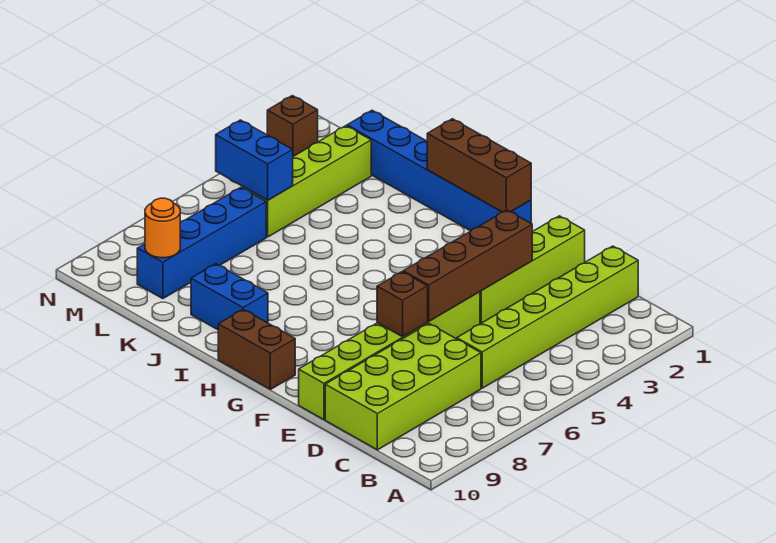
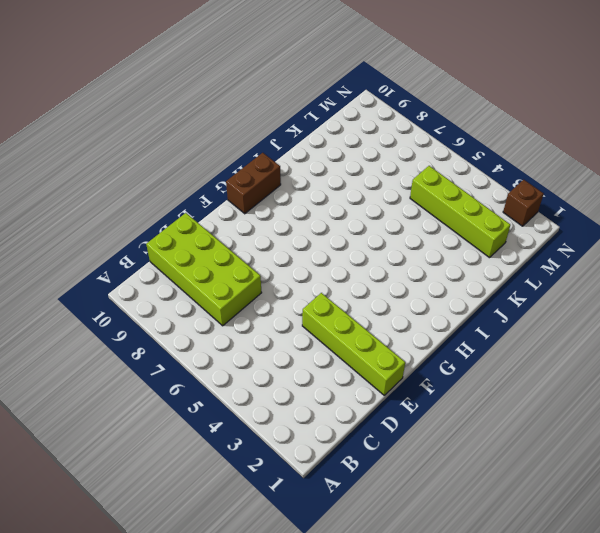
none -> lime brick C1:C6 level 1
none -> lime brick E5:E10 level 1
none -> blue brick G1:L1 level 1

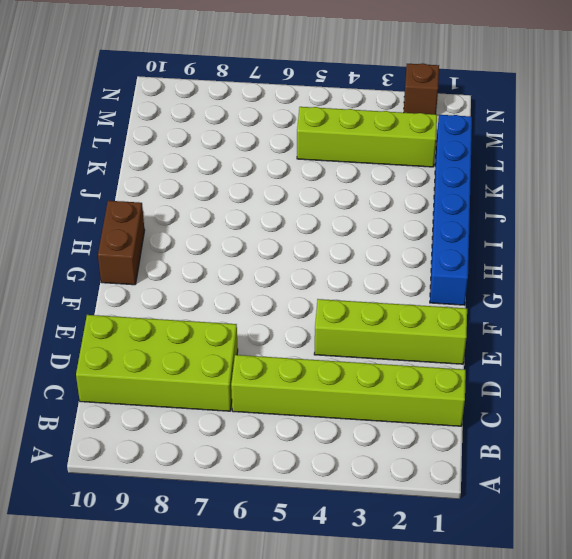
none -> lime brick E5:E10 level 1
none -> blue brick I9:J9 level 1
none -> blue brick L6:L9 level 1

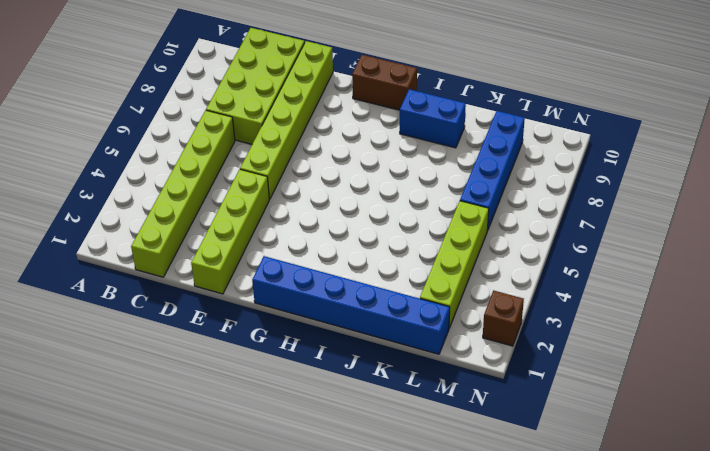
none -> brown brick E3:E6 level 2
none -> brown brick E7 level 2
none -> brown brick G1:I1 level 2

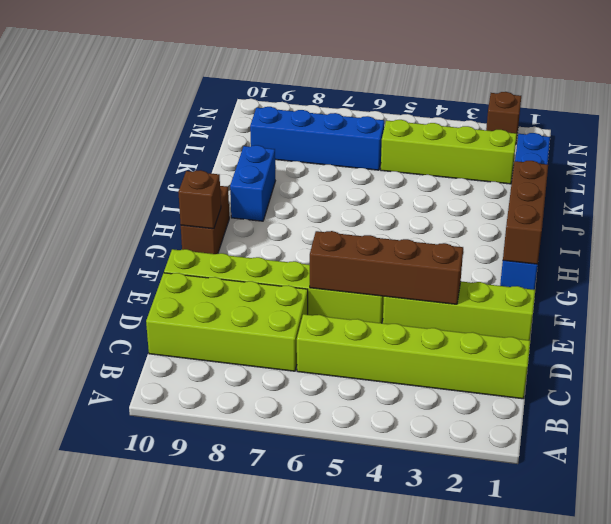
brown brick G10 level 2 -> brown brick E7 level 2
none -> blue brick L5:M5 level 2
none -> orange round brick L9 level 2

